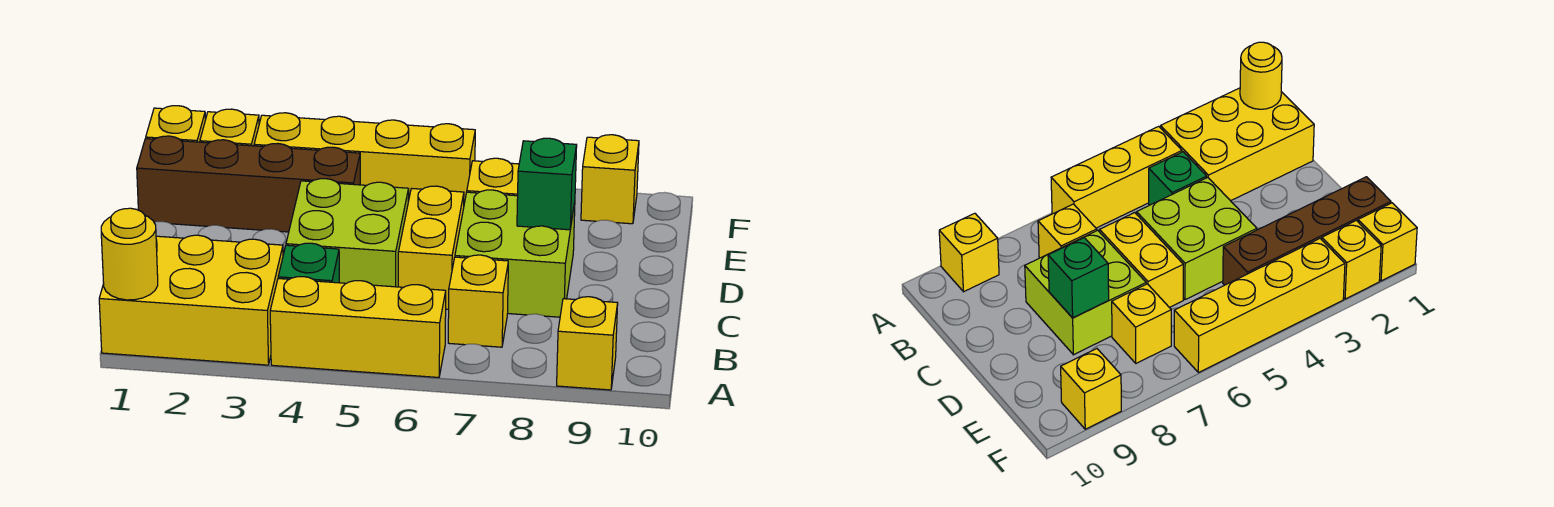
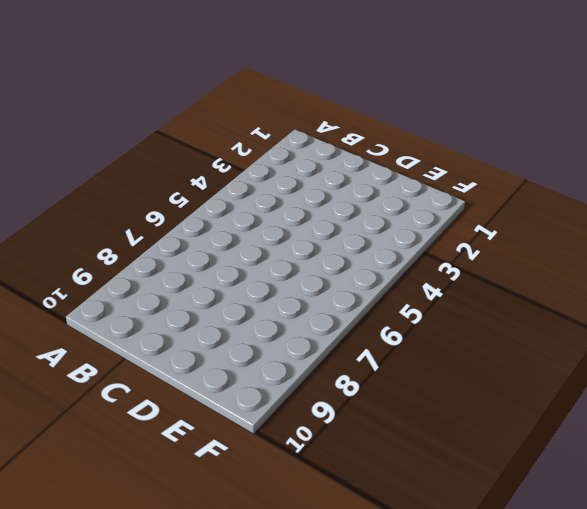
none -> yellow brick A1:B3 level 1
none -> yellow brick A4:A6 level 1
none -> yellow brick A9 level 1

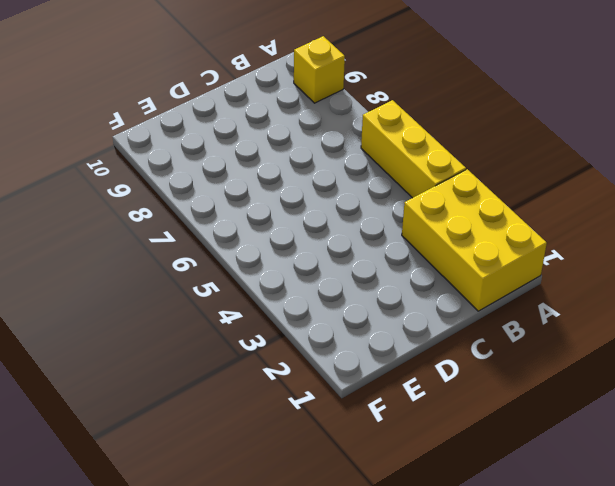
none -> green brick B4 level 1
none -> yellow brick B7 level 1
none -> lime brick C4:D5 level 1

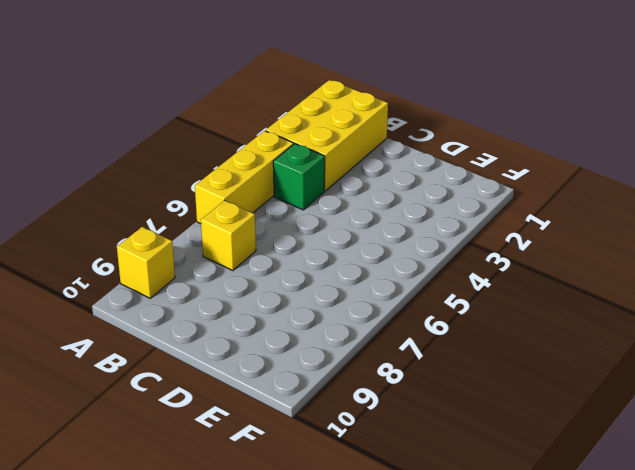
none -> lime brick C4:D5 level 1
none -> yellow brick C6:D6 level 1
none -> lime brick C7:D8 level 1

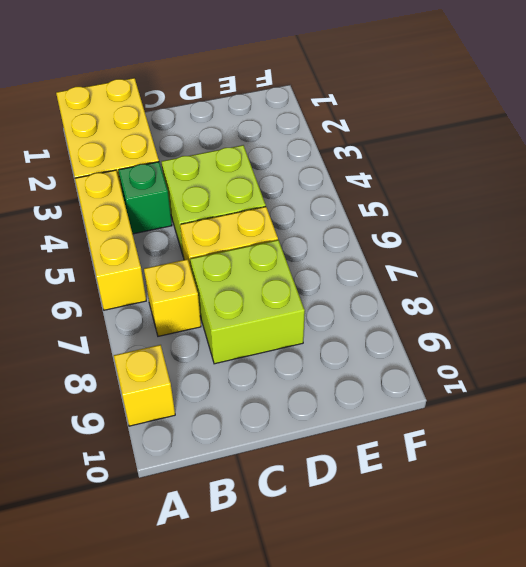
none -> brown brick E1:E4 level 1
none -> yellow brick E7 level 1
none -> yellow brick F1 level 1

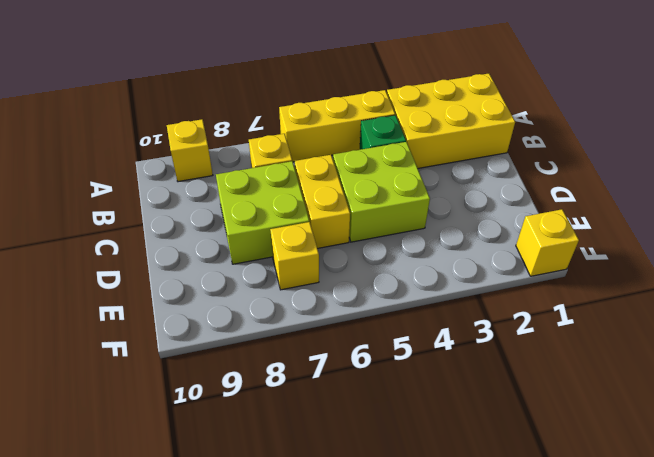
none -> brown brick E1:E4 level 1
none -> yellow brick F2 level 1
none -> yellow brick F3:F6 level 1

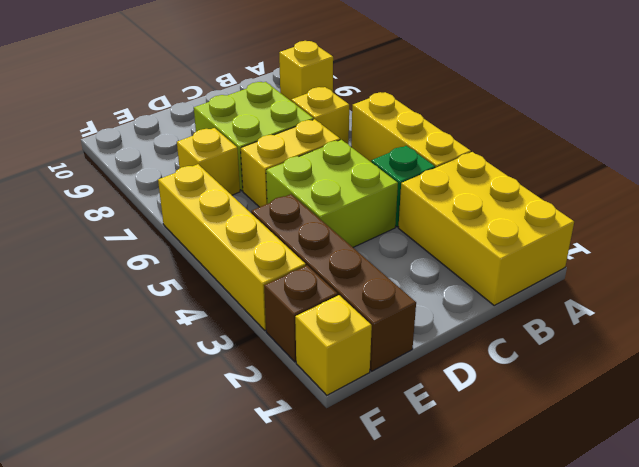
brown brick F2 level 1 -> yellow brick F2 level 1
none -> yellow brick F9 level 1
none -> yellow round brick A1 level 2
none -> green brick D8 level 2

